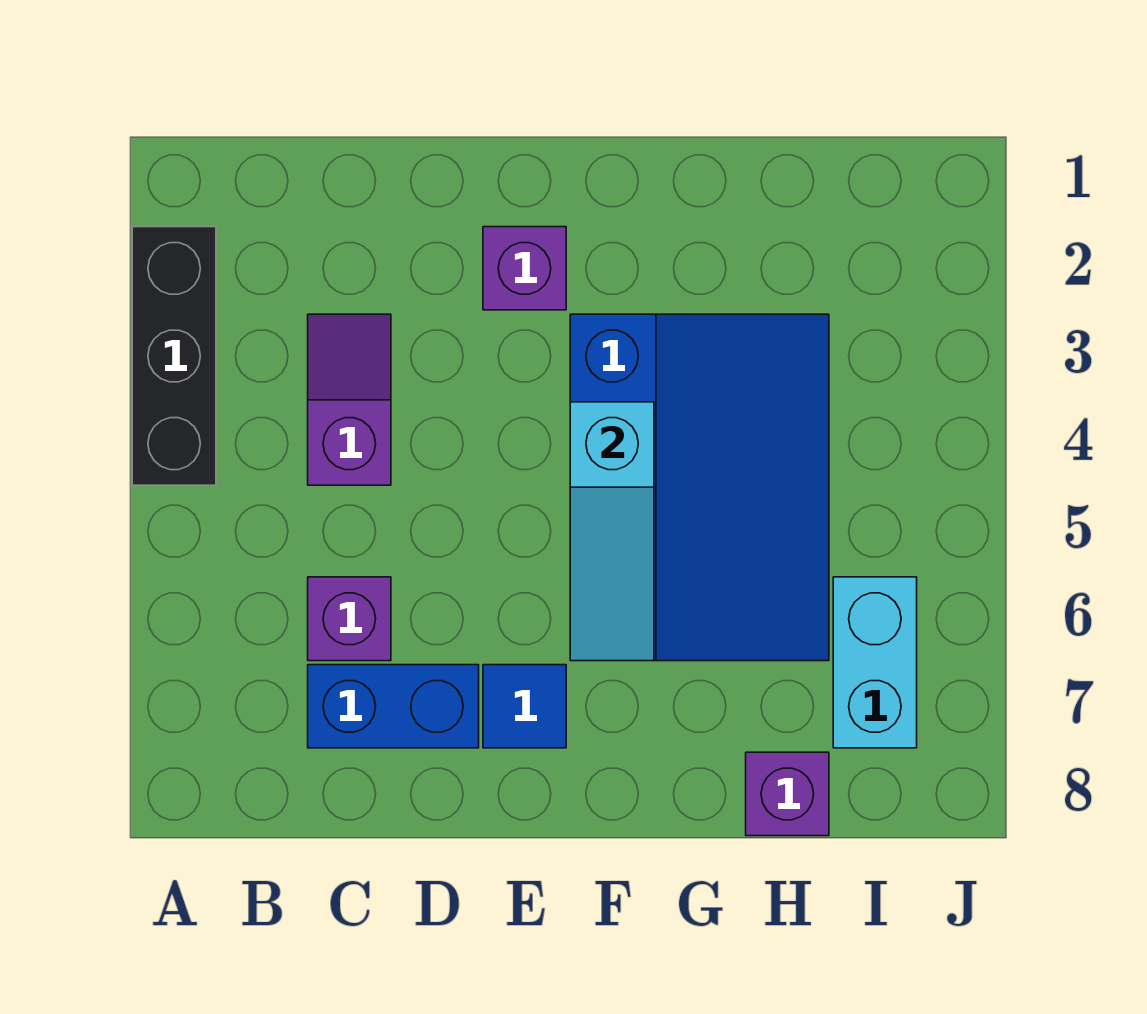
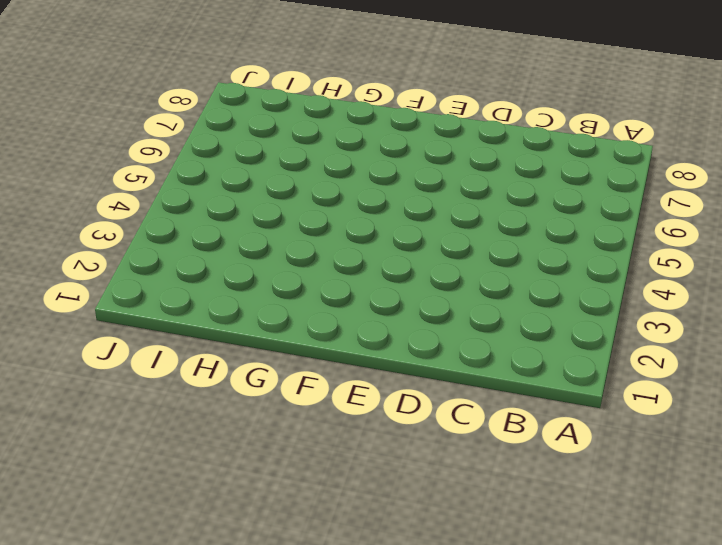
none -> black brick A2:A4 level 1
none -> purple slope C3:C4 level 1 top 4

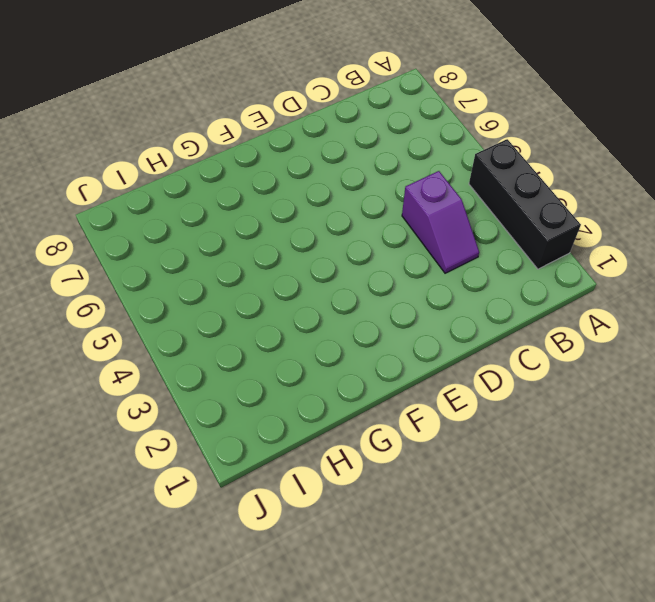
none -> purple brick C6 level 1
none -> blue brick C7:D7 level 1

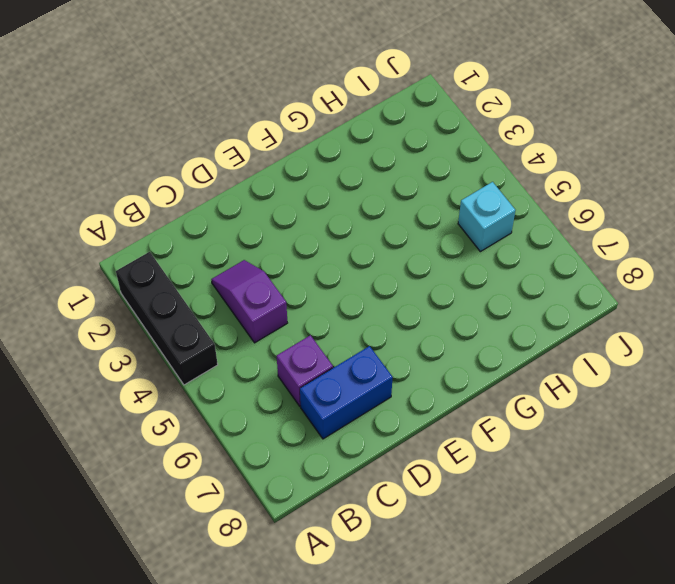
cyan brick I5 level 1 -> none
none -> purple brick E2 level 1
none -> blue tile E7 level 1

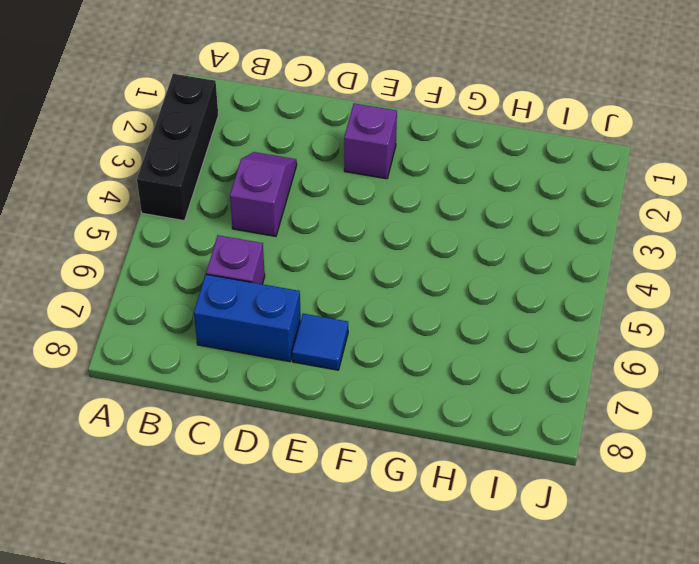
none -> blue slope F3:H6 level 1 top F
none -> purple brick H8 level 1

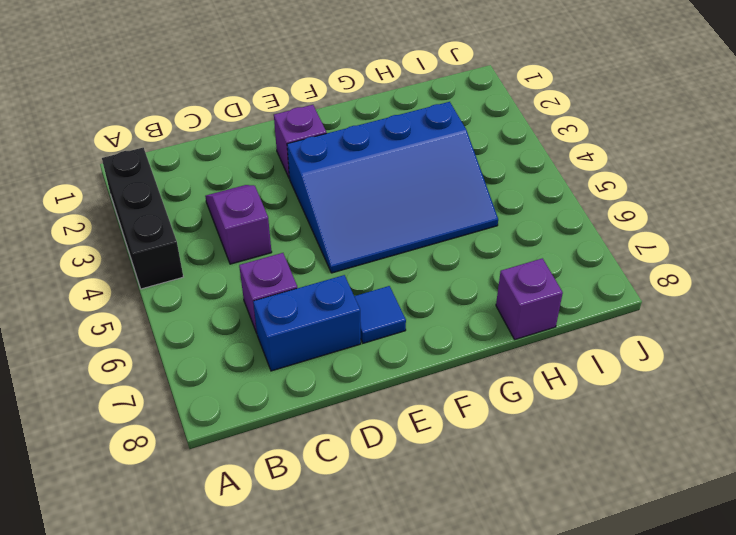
blue slope E3:H5 level 1 top 3 -> blue slope F3:H6 level 1 top F
none -> cyan brick I6:I7 level 1
none -> cyan slope F4:F6 level 2 top 4

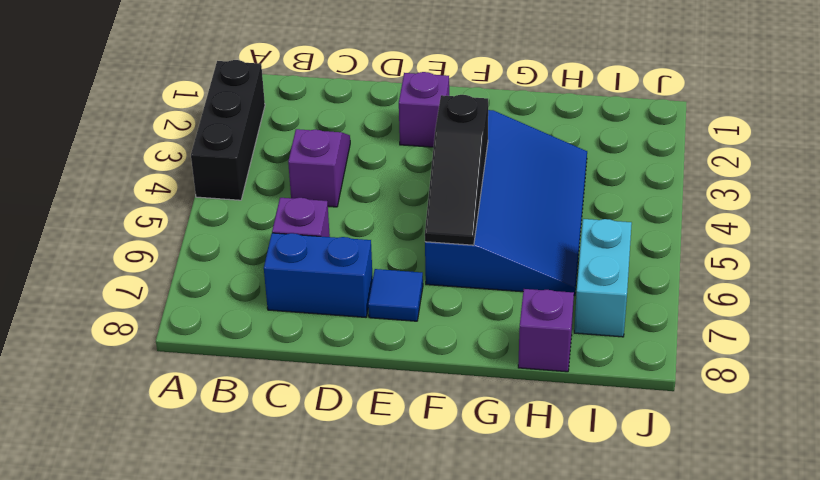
black slope F4:F6 level 2 top 4 -> cyan slope F4:F6 level 2 top 4

